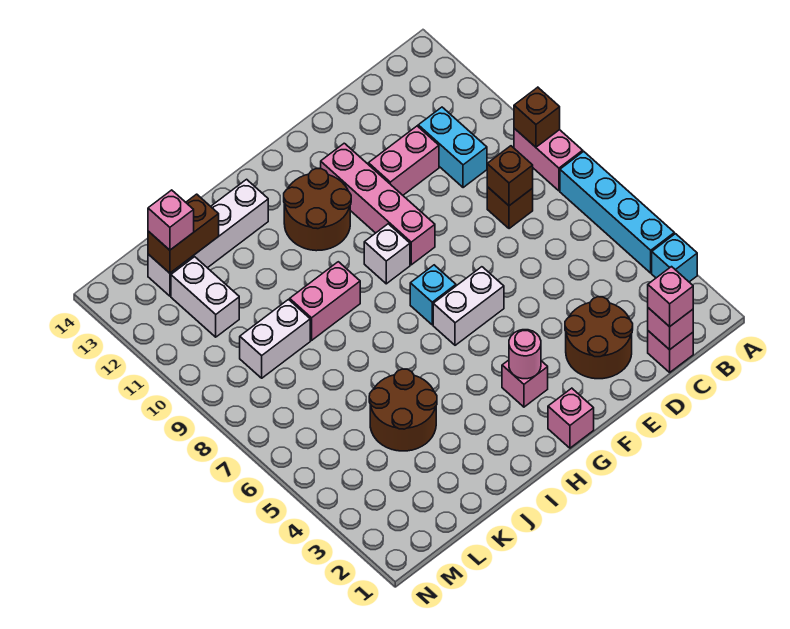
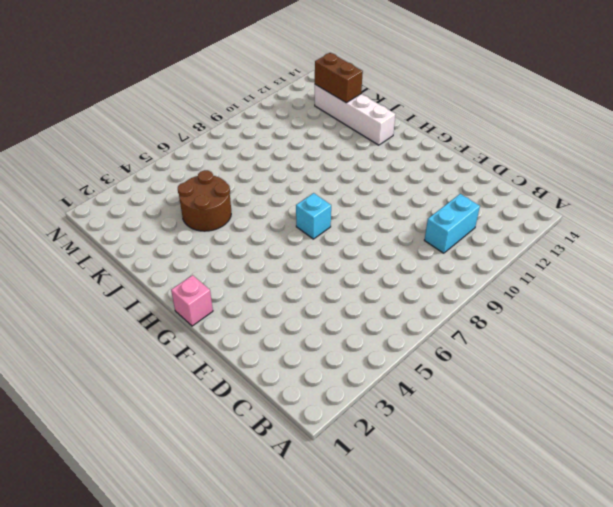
none -> cyan brick A3 level 1
none -> cyan brick A4:A7 level 1
none -> pink brick A8:A9 level 1

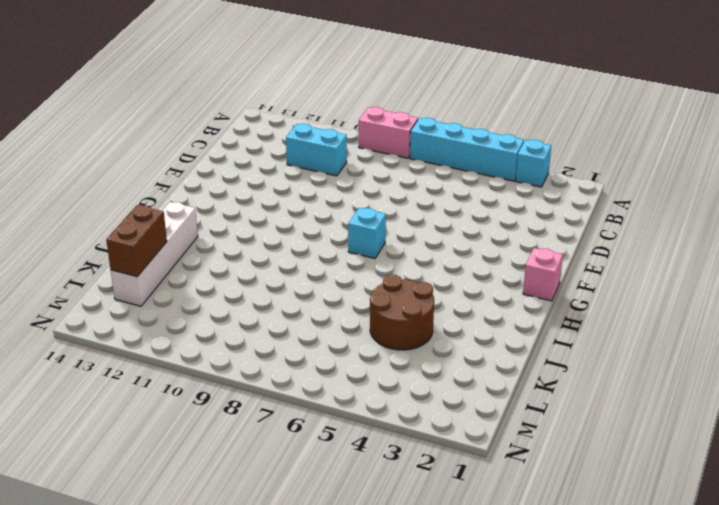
none -> pink brick C1 level 1
none -> brown brick C8 level 1
none -> brown round brick D2:E3 level 1

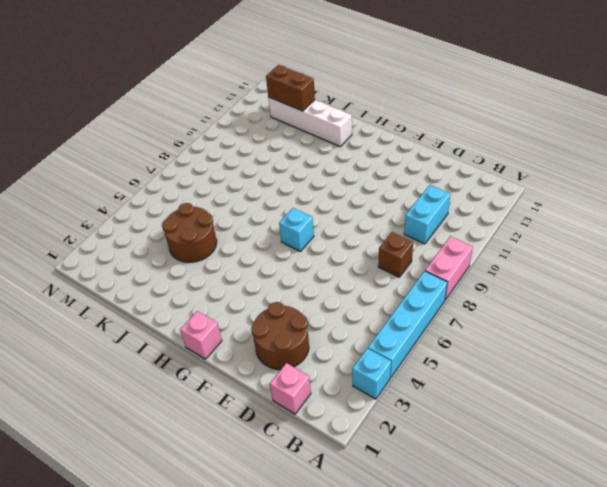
none -> pink brick D11:E11 level 1
none -> white brick F6:G6 level 1
none -> pink brick F9:F12 level 1

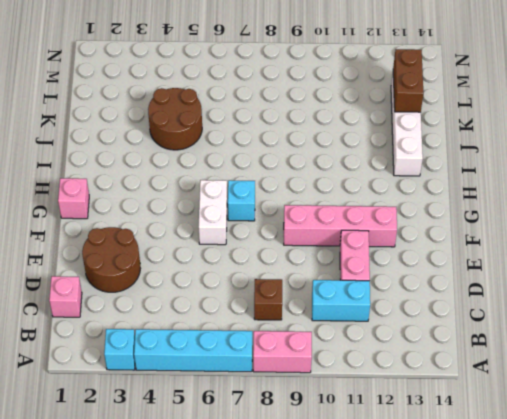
none -> pink brick G3 level 1
none -> white brick G9 level 1
none -> brown round brick G11:H12 level 1

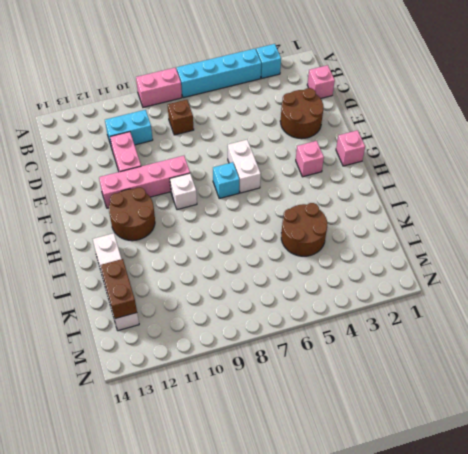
none -> pink brick I9:J9 level 1
none -> white brick K9:L9 level 1
none -> white brick L11:L12 level 1

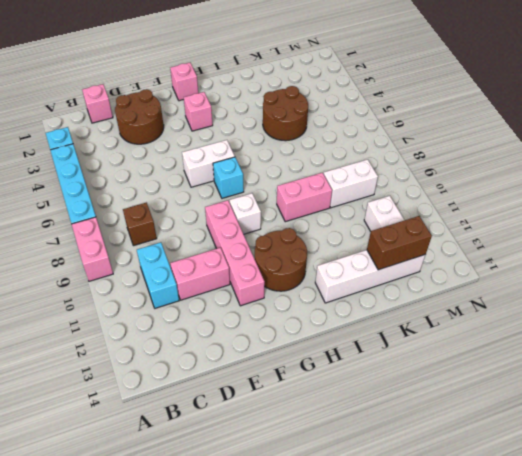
none -> brown brick A9 level 2
none -> pink brick C1 level 2
none -> brown brick C8 level 2

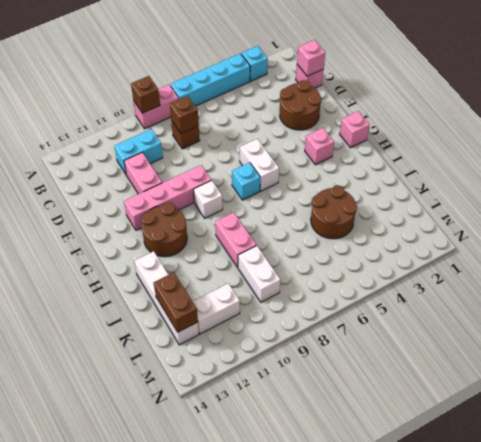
none -> pink round brick G3 level 2
none -> pink brick C1 level 3
none -> pink brick L13 level 3

